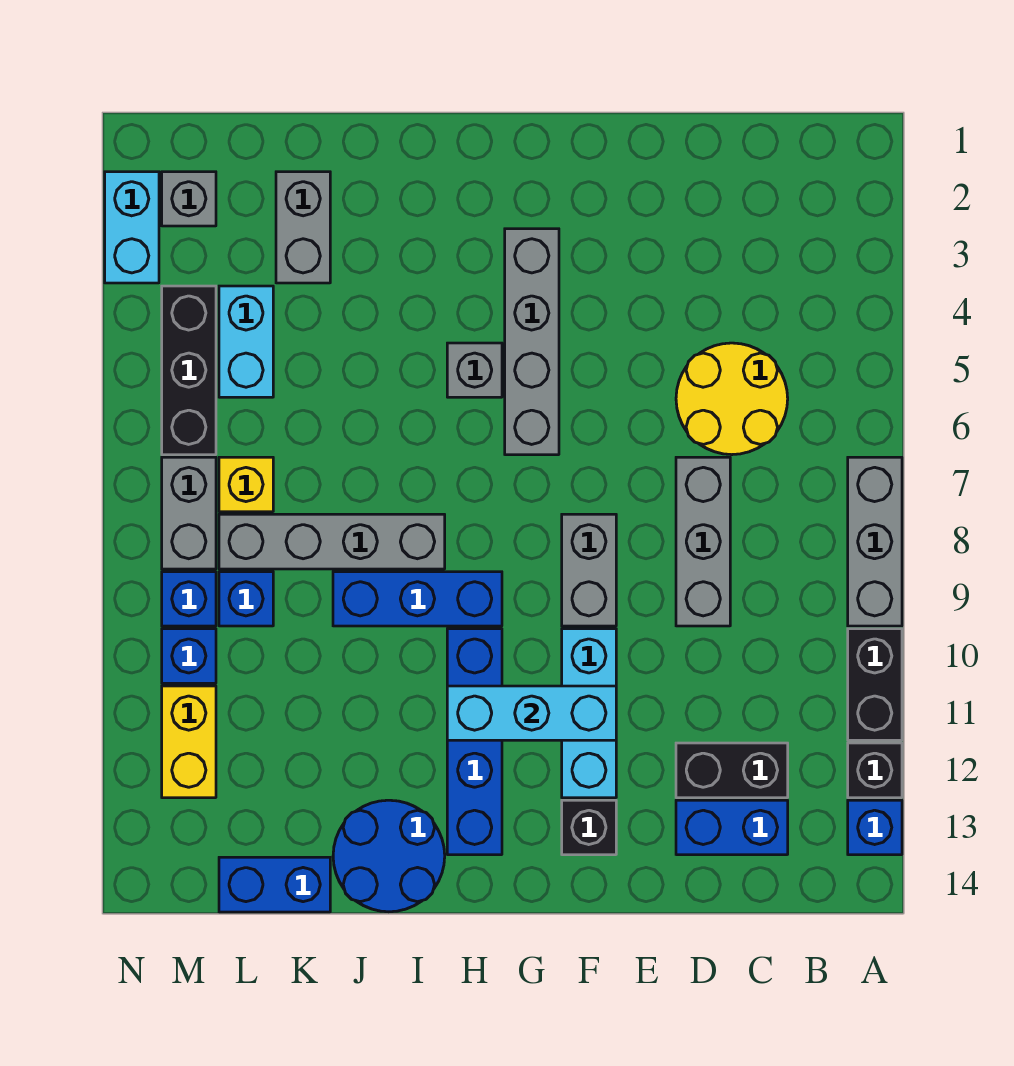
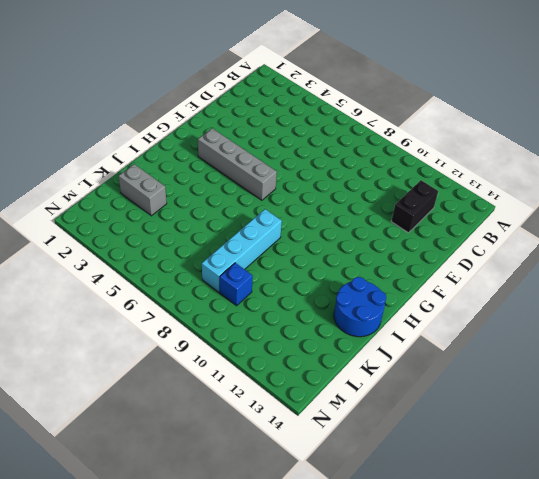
cyan brick I8:L8 level 1 -> grey brick I8:L8 level 1
none -> grey brick A7:A9 level 1
none -> black brick A10:A11 level 1
none -> black brick A12 level 1
none -> blue brick A13 level 1

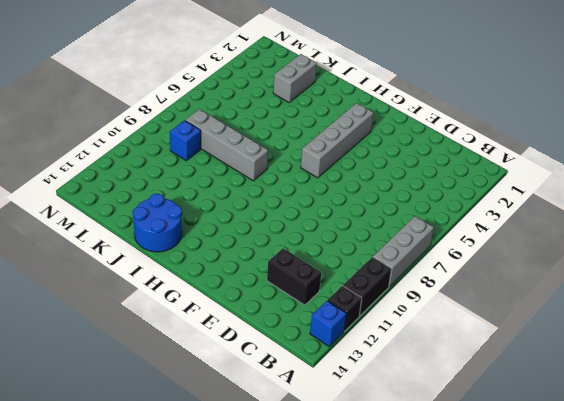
none -> yellow round brick C5:D6 level 1
none -> blue brick C13:D13 level 1
none -> grey brick D7:D9 level 1
none -> grey brick F8:F9 level 1

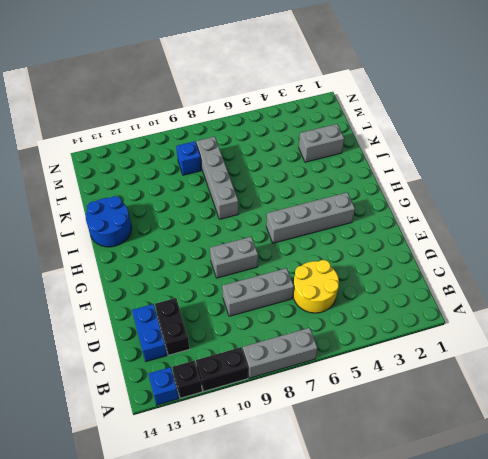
none -> cyan brick F10:F12 level 1
none -> black brick F13 level 1
none -> grey brick H5 level 1
none -> blue brick H9:J9 level 1

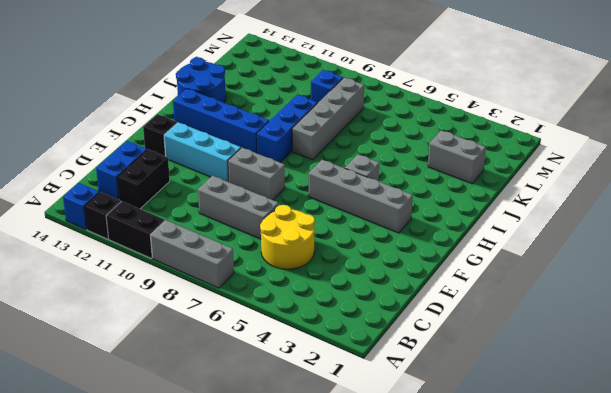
none -> blue brick K14:L14 level 1
none -> cyan brick L4:L5 level 1
none -> yellow brick L7 level 1
none -> grey brick M2 level 1

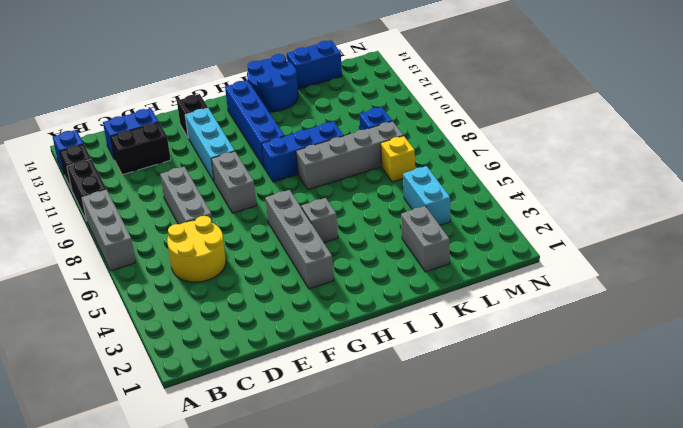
none -> grey brick M2 level 1
none -> black brick M4:M6 level 1
none -> grey brick M7:M8 level 1
none -> blue brick M9 level 1

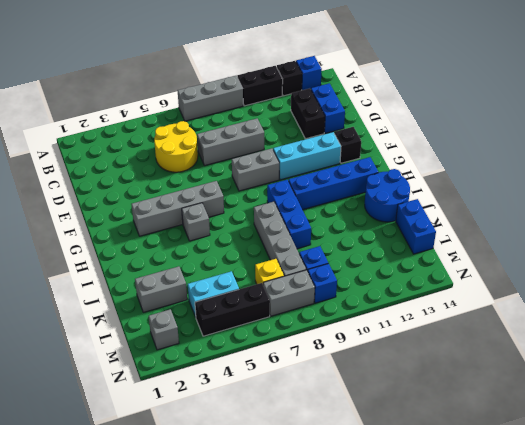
none -> blue brick M10 level 1
none -> yellow brick M11:M12 level 1
none -> cyan brick N2:N3 level 1
none -> cyan brick F11:H11 level 2

